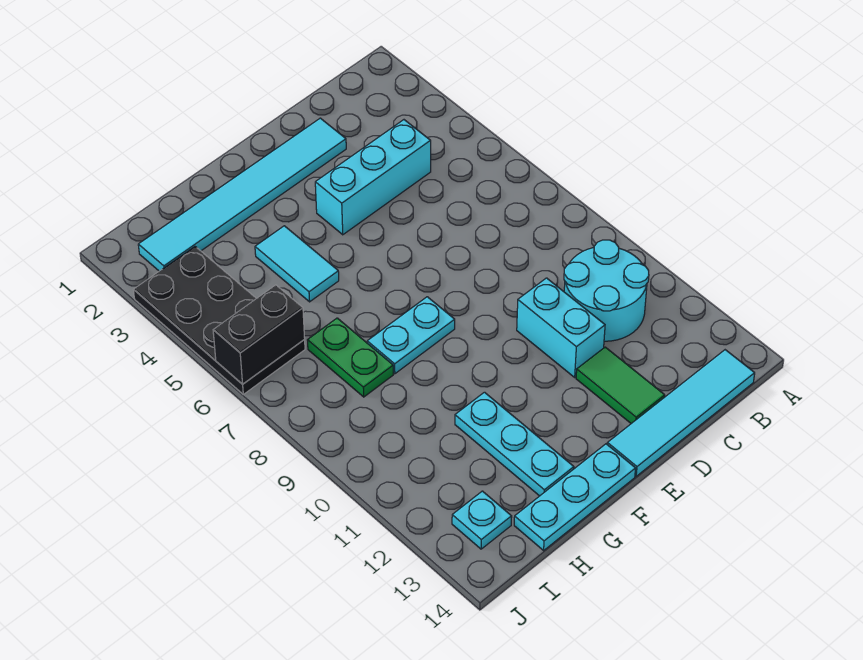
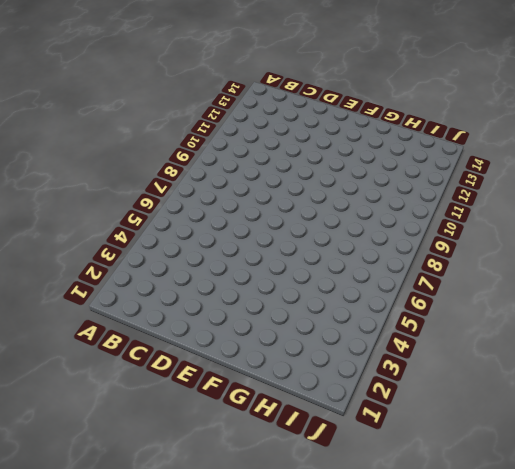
none -> cyan round brick B10:C11 level 1
none -> cyan tile B14:E14 level 1
none -> cyan brick C4:E4 level 1

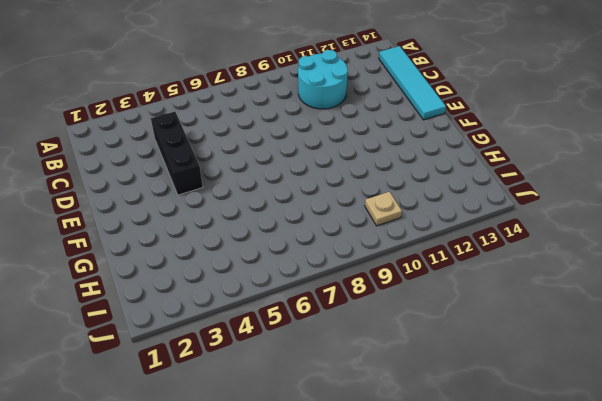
black brick C4:E4 level 1 -> cyan brick C4:E4 level 1
tan plate I10 level 1 -> none
none -> cyan tile D2:I2 level 1
none -> cyan brick D10:D11 level 1
none -> green tile D12:D13 level 1

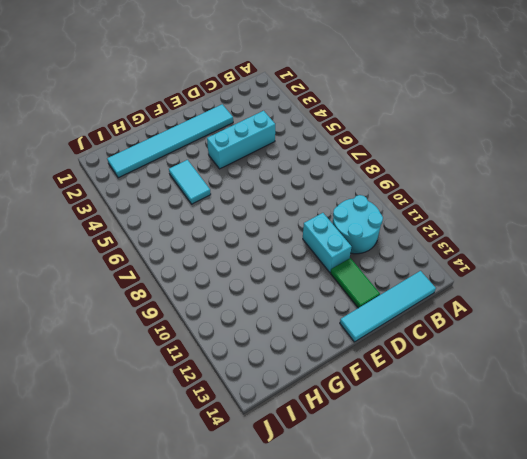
none -> cyan plate F8:G8 level 1
none -> cyan plate F14:H14 level 1
none -> cyan plate G11:G13 level 1

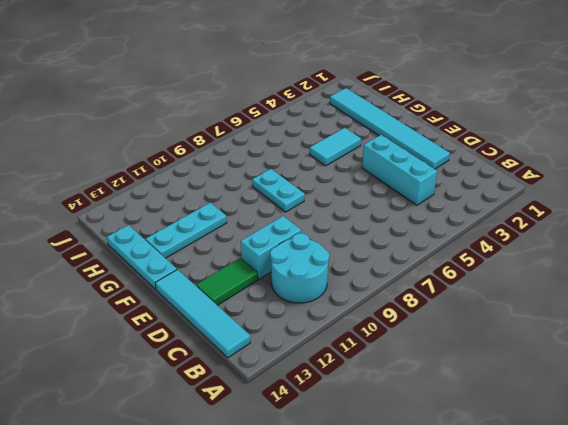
none -> green plate H7:H8 level 1
none -> black plate I3:J6 level 1
none -> cyan plate I13 level 1

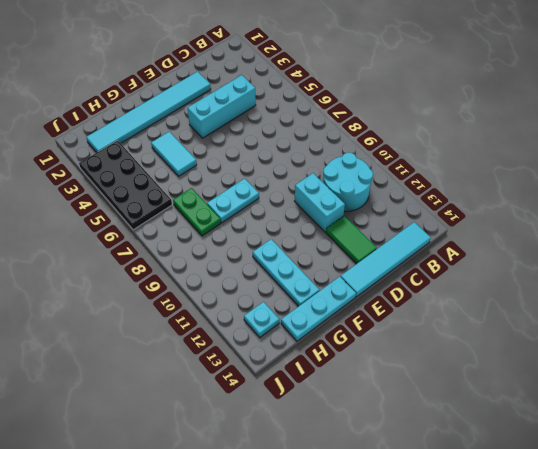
none -> black brick I6:J6 level 2

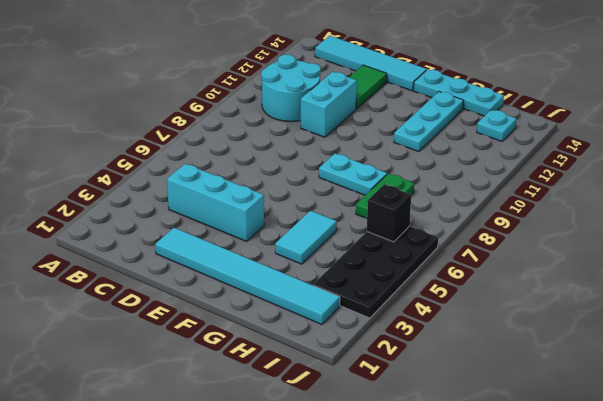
black brick I6 level 2 -> black brick I6:J6 level 2

